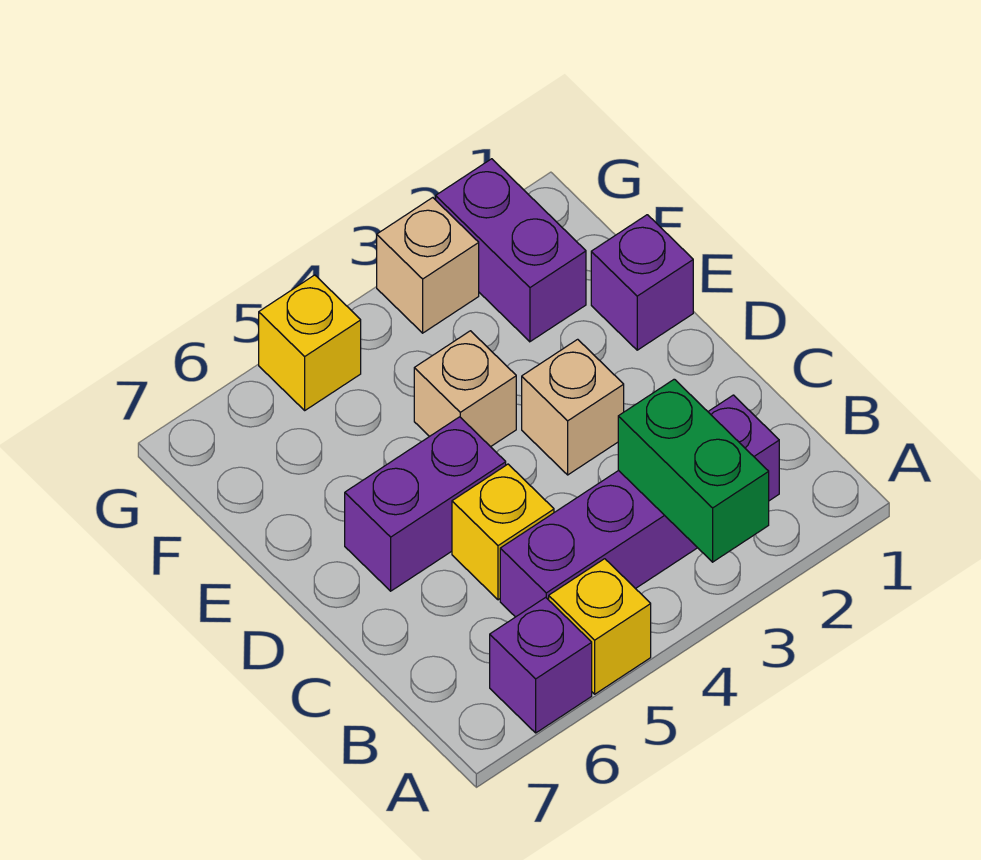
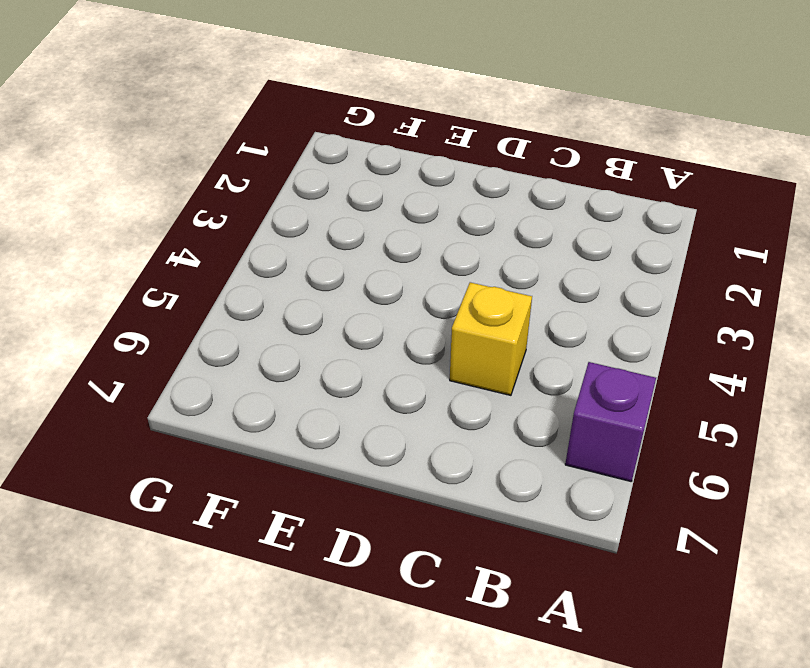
none -> yellow brick A5 level 1
none -> purple brick B2:B5 level 1
none -> tan brick D3 level 1

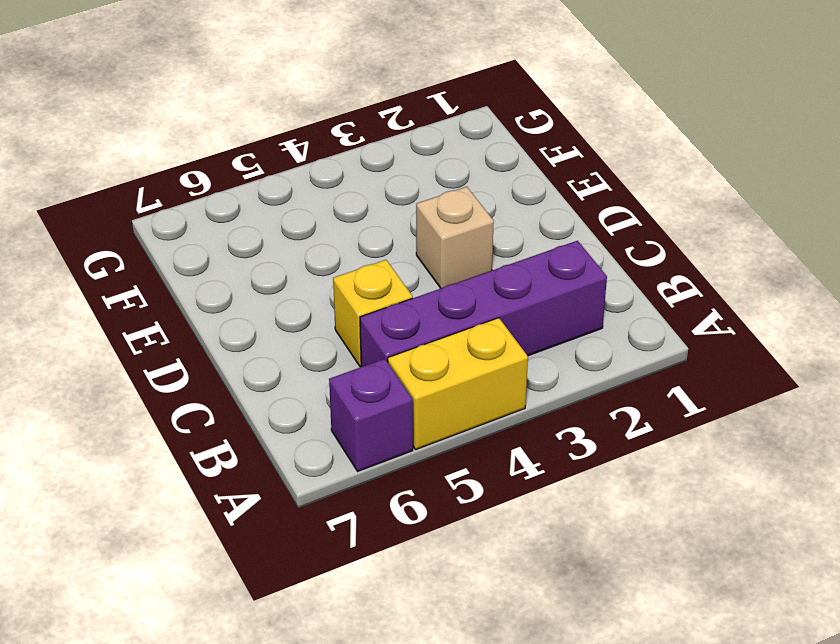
yellow brick A4:A5 level 1 -> yellow brick A5 level 1
none -> purple brick D5:D6 level 1
none -> purple brick E1 level 1
none -> tan brick E4 level 1

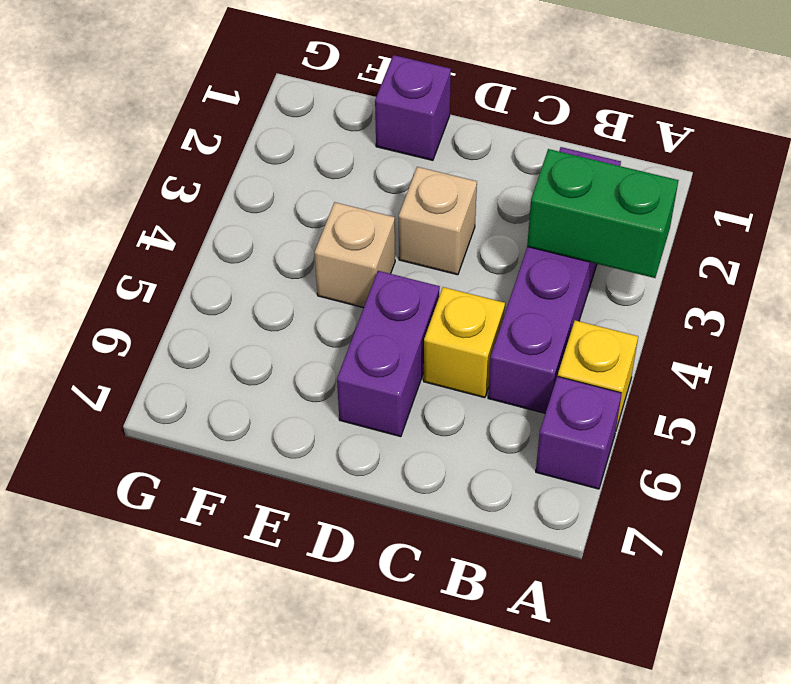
none -> purple brick F2:G2 level 1
none -> tan brick G3 level 1
none -> yellow brick G5 level 1

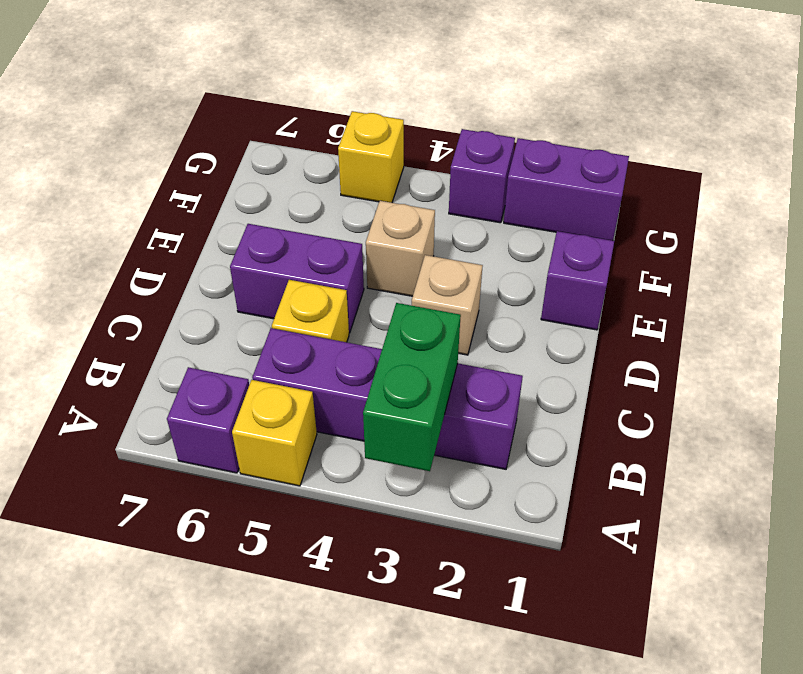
purple brick G1:G2 level 1 -> purple brick F2:G2 level 1
purple brick G3 level 1 -> tan brick G3 level 1

